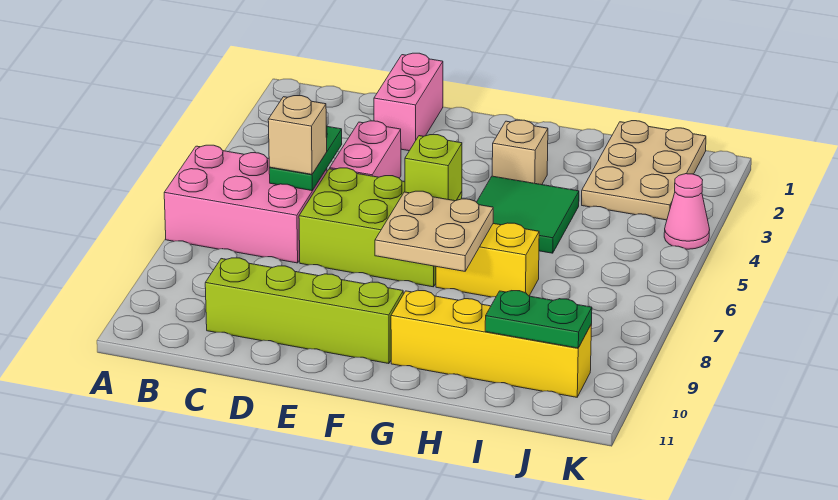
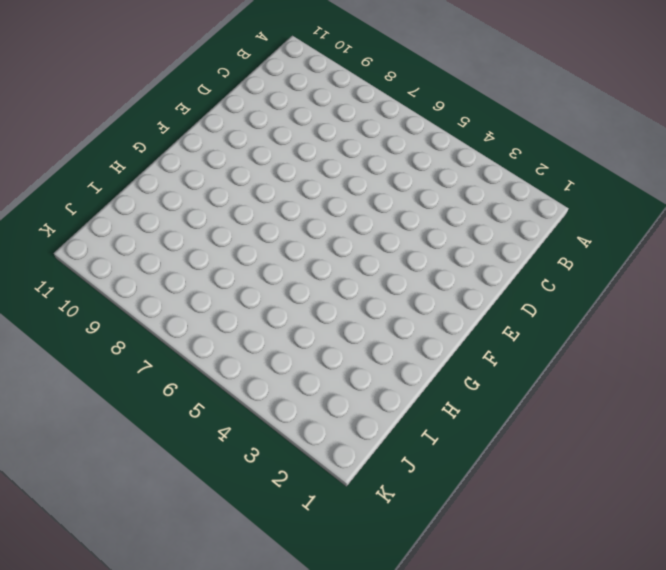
none -> pink brick A6:C7 level 1
none -> lime brick C10:F10 level 1
none -> pink brick D1:D2 level 1

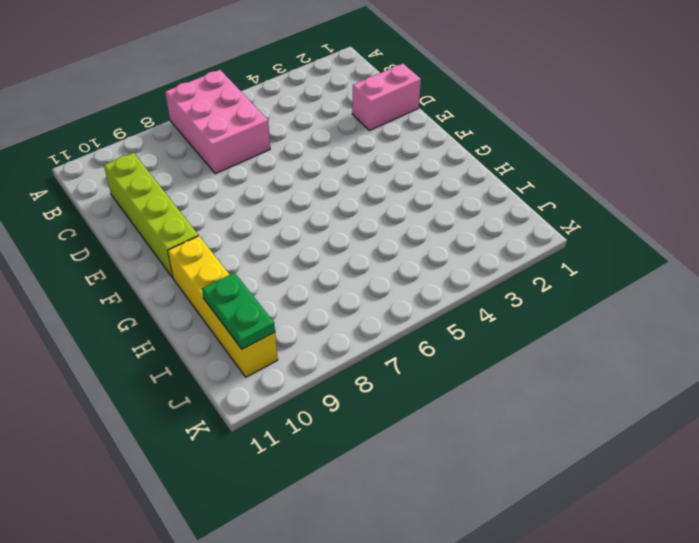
none -> pink brick D4:D5 level 1
none -> lime brick D6:F7 level 1
none -> tan brick G3 level 1

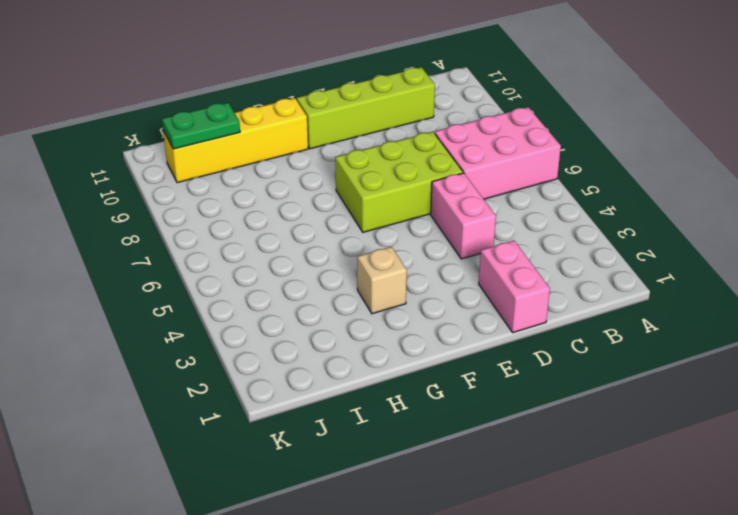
none -> green tile G4:H5 level 1
none -> yellow brick G7:H7 level 1
none -> tan plate I1:J3 level 1

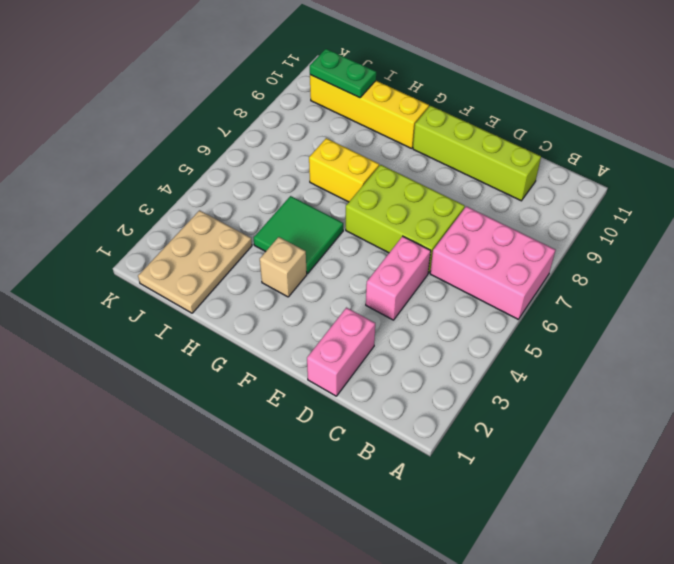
none -> pink cone K4 level 1
none -> green plate C5:C6 level 2
none -> lime brick F6 level 2

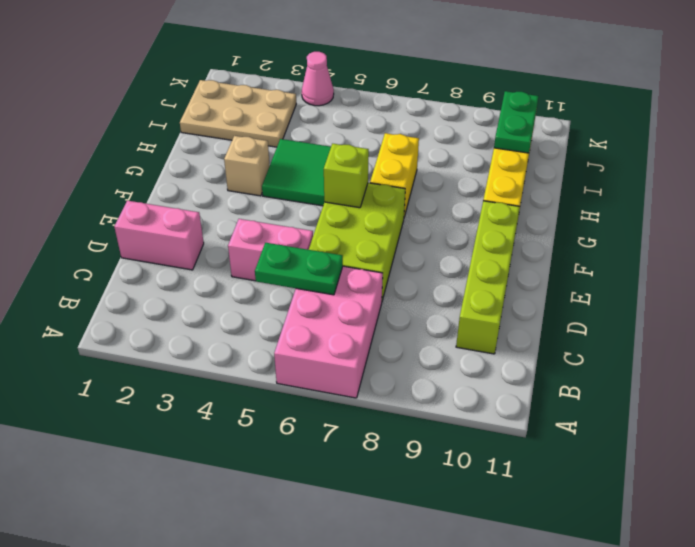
none -> tan plate F7:G8 level 2
none -> tan brick C6 level 3

